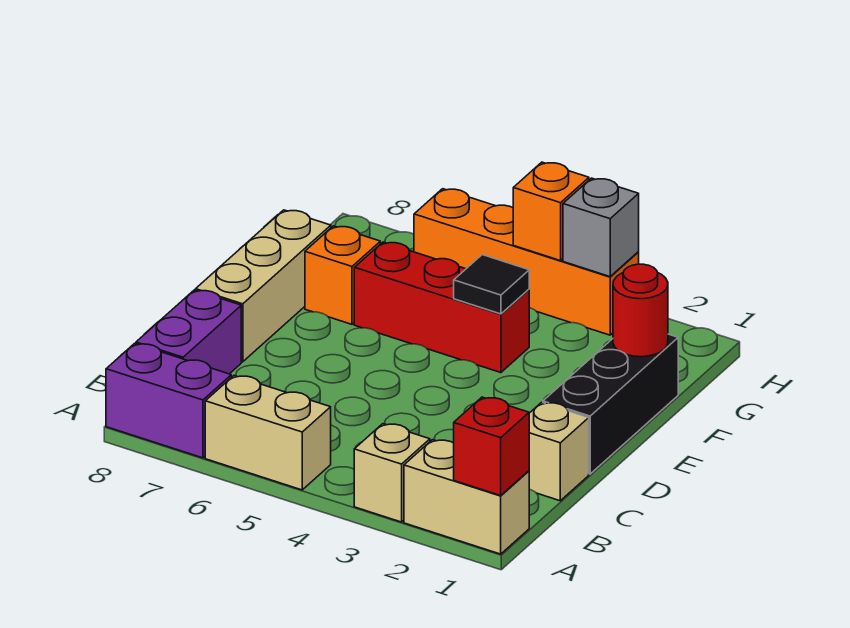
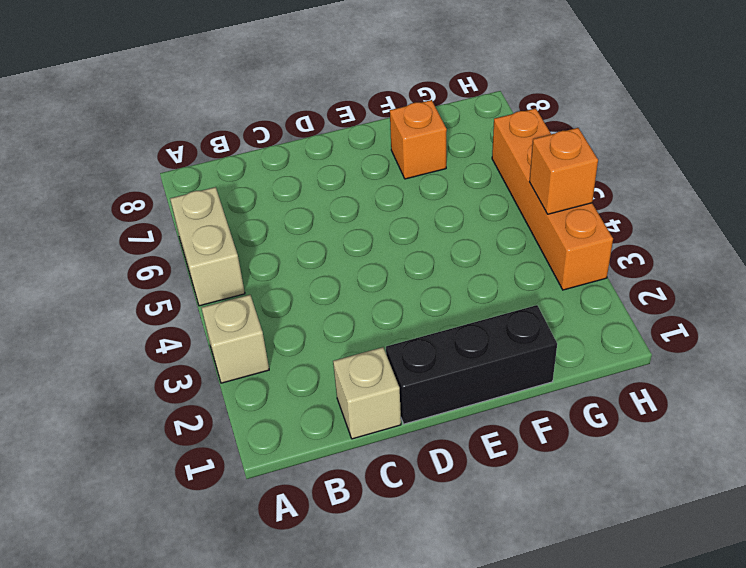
none -> tan brick A1:A2 level 1
none -> purple brick A7:A8 level 1
none -> purple brick B8:C8 level 1

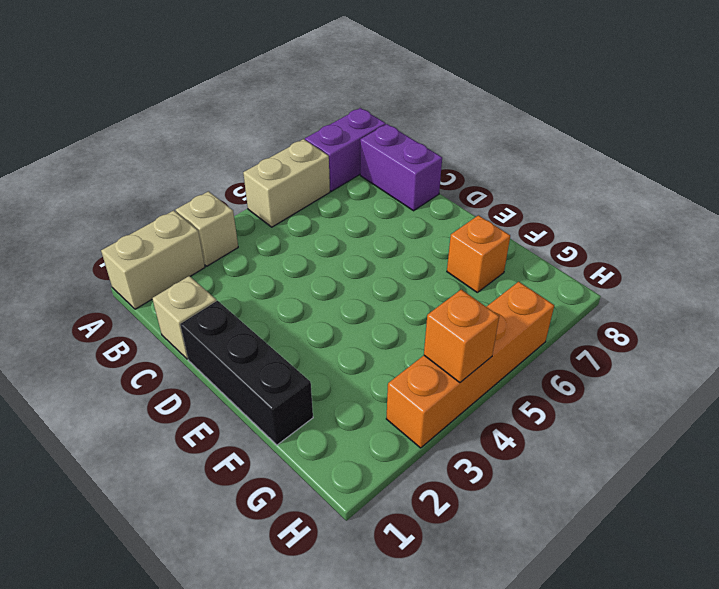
none -> tan brick D8:F8 level 1
none -> red brick F4:F6 level 1
none -> red brick A1 level 2

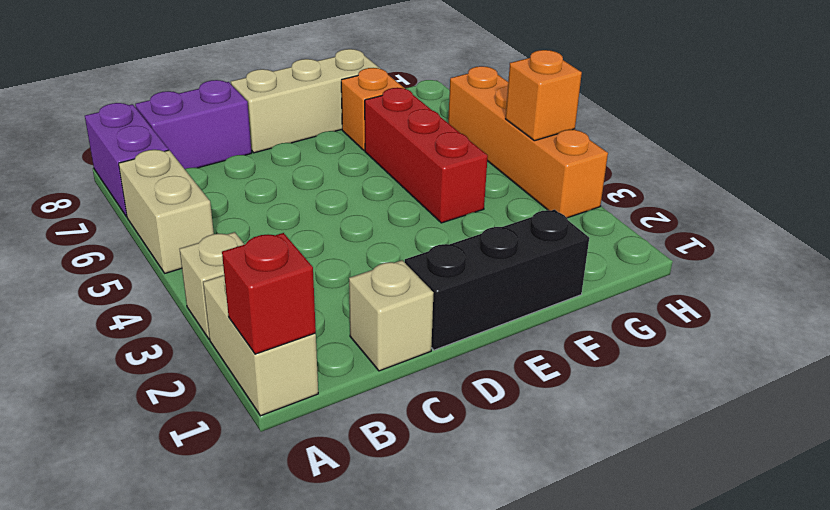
none -> red round brick F1 level 2
none -> black tile F4 level 2
none -> grey brick H3 level 2

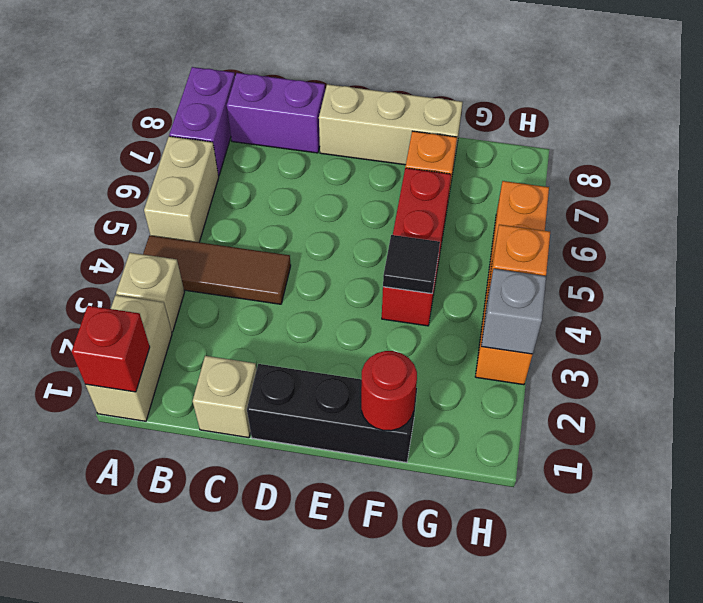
brown tile A4:C4 level 1 -> none

